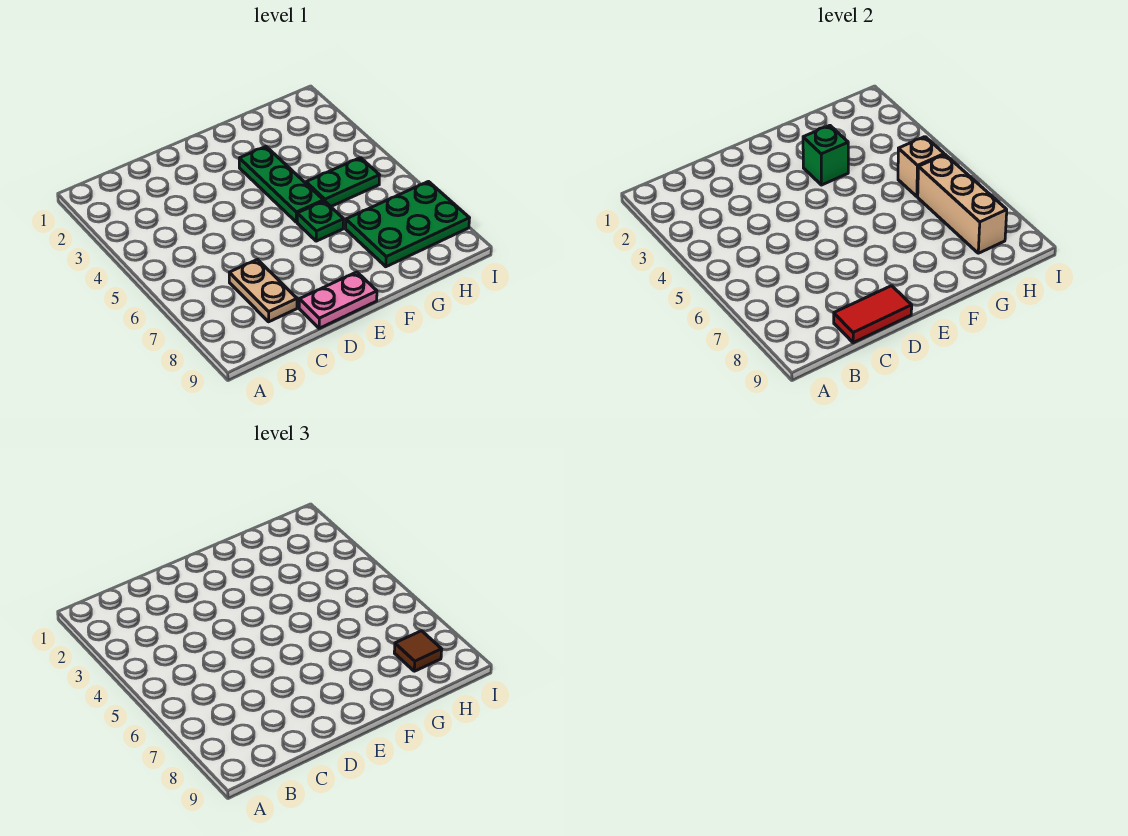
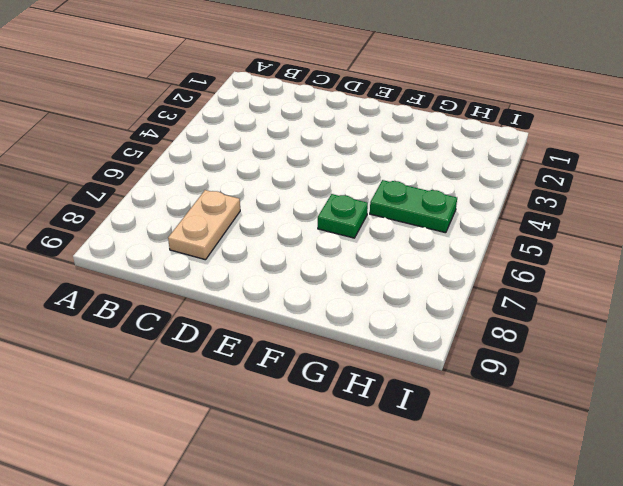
none -> pink plate D9:E9 level 1
none -> green plate F3:F5 level 1

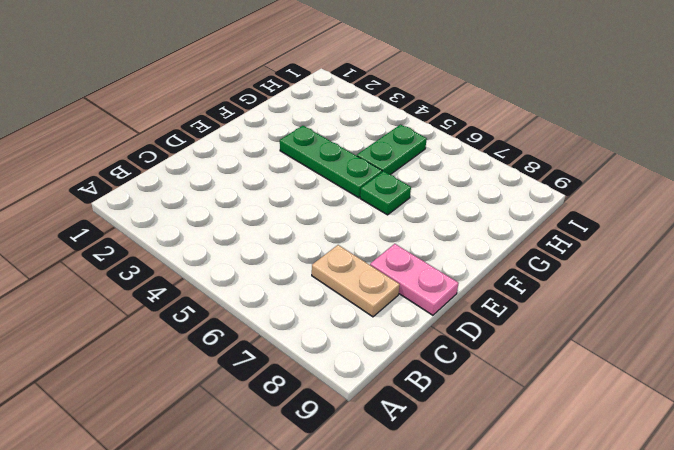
pink plate D8:D9 level 1 -> pink plate D9:E9 level 1
none -> green plate G7:I8 level 1
none -> red tile C9:D9 level 2

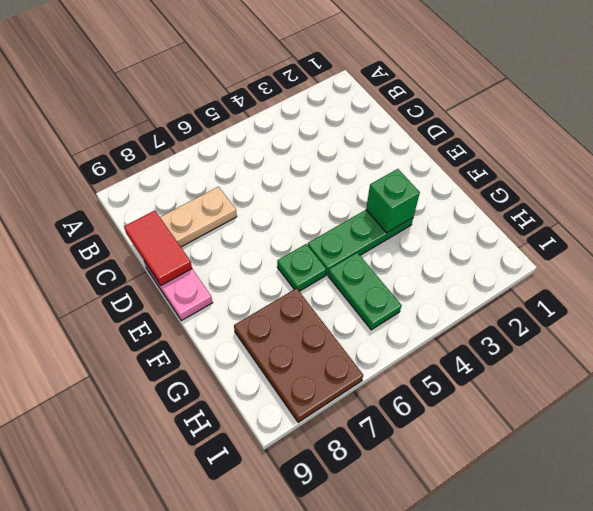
brown plate G7:I8 level 1 -> green plate G7:I8 level 1
none -> tan brick H5 level 2
none -> tan brick H6:H8 level 2

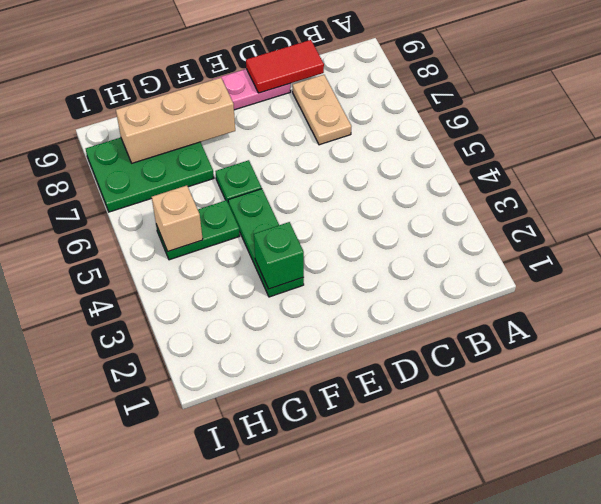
tan brick F8:H8 level 2 -> tan brick H6:H8 level 2
none -> brown tile H8 level 3

